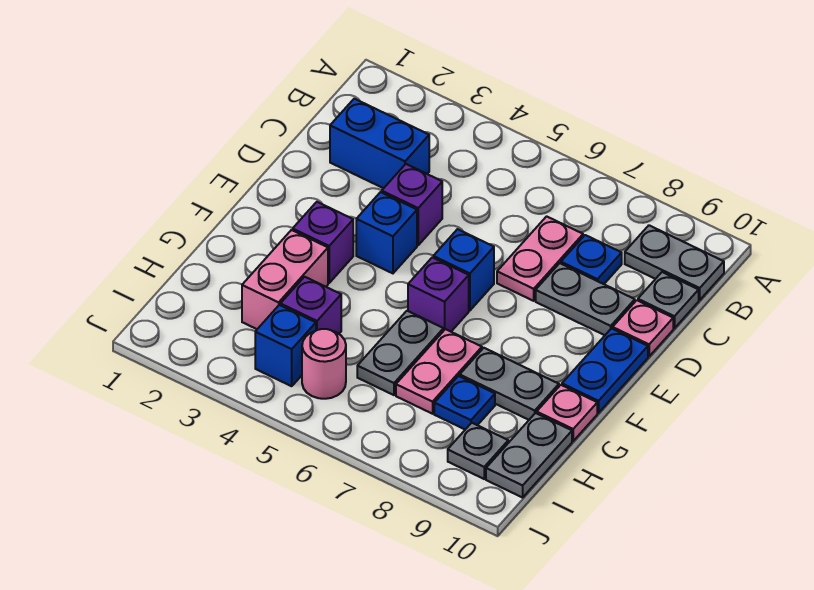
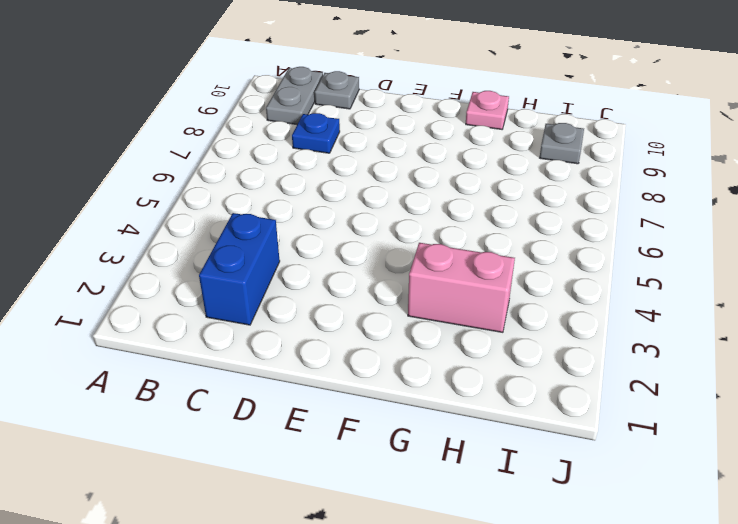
none -> pink plate C7:D7 level 1
none -> purple brick D4 level 1
none -> grey plate D8:D9 level 1

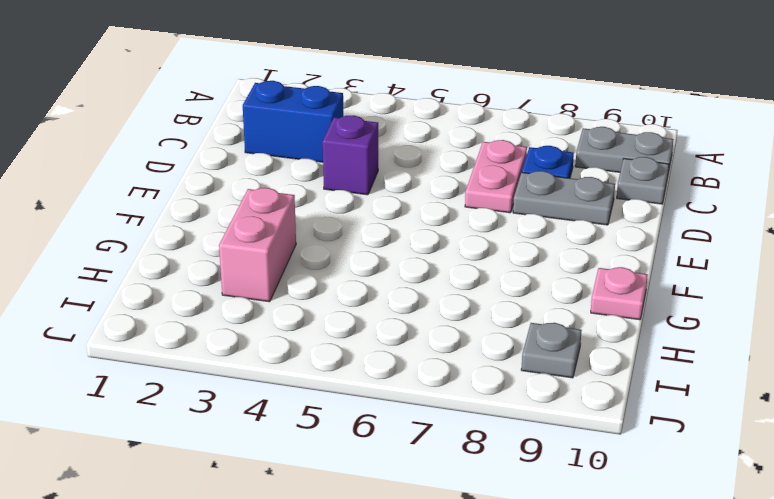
none -> pink plate D10 level 1
none -> blue brick E4 level 1
none -> blue brick E6 level 1

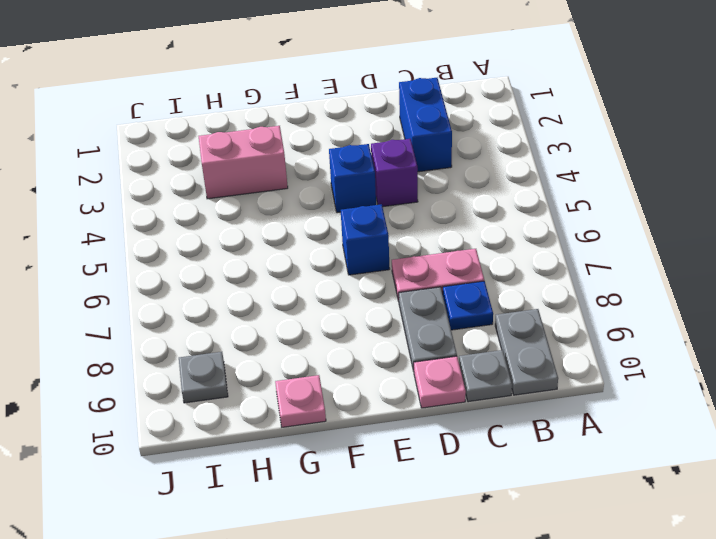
none -> blue plate E10:F10 level 1
none -> purple brick F3 level 1
none -> purple brick F6 level 1

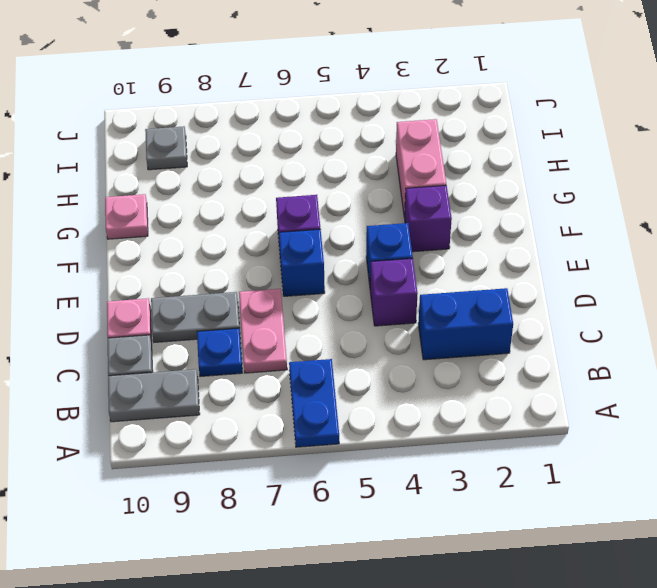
blue plate A6:B6 level 1 -> blue plate E10:F10 level 1
none -> grey plate G6:H6 level 1
none -> pink plate G7:H7 level 1
none -> grey plate G8:G9 level 1

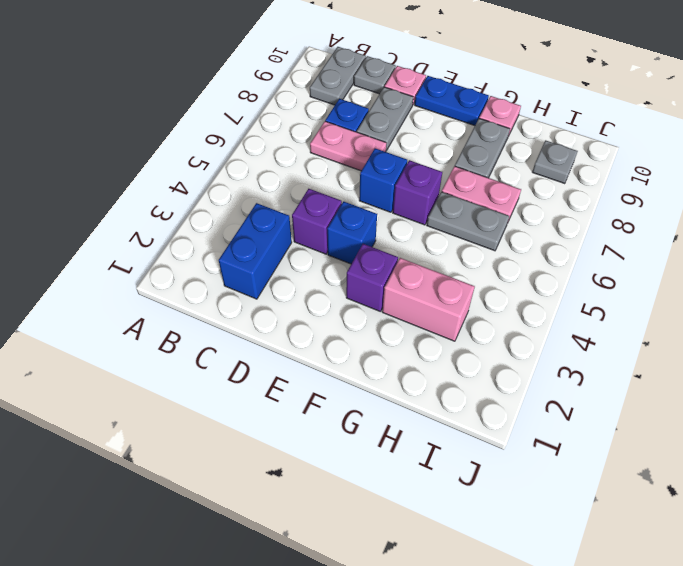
none -> purple brick H4 level 1
none -> blue plate H8 level 1
none -> grey plate H10:I10 level 1

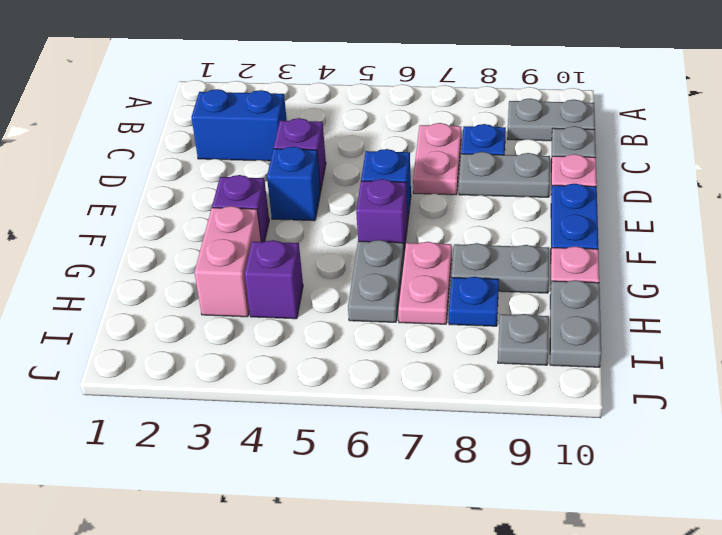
none -> blue brick I4 level 1
none -> pink round brick I5 level 1

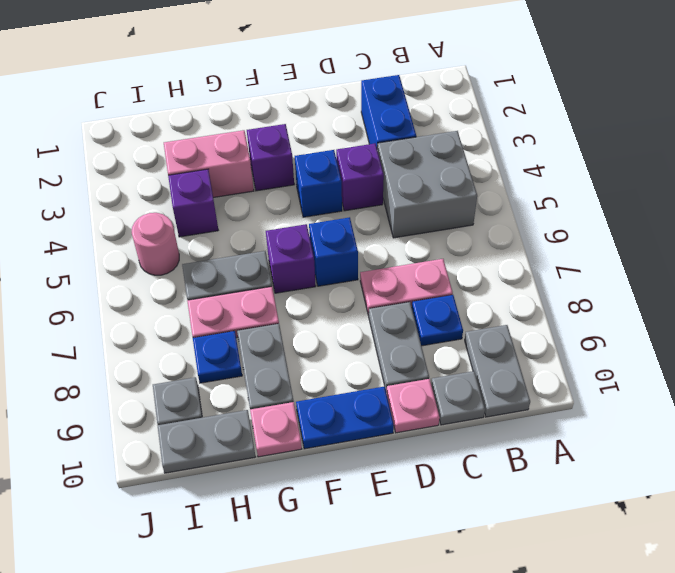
grey brick B4:C5 level 1 -> none
none -> blue brick I4 level 1

